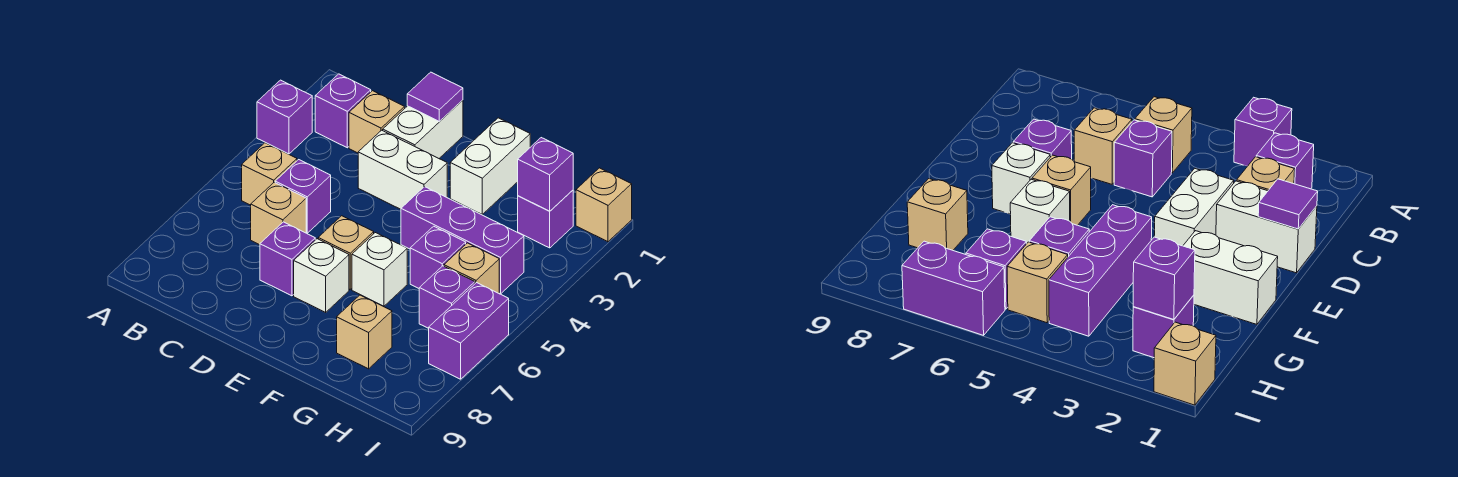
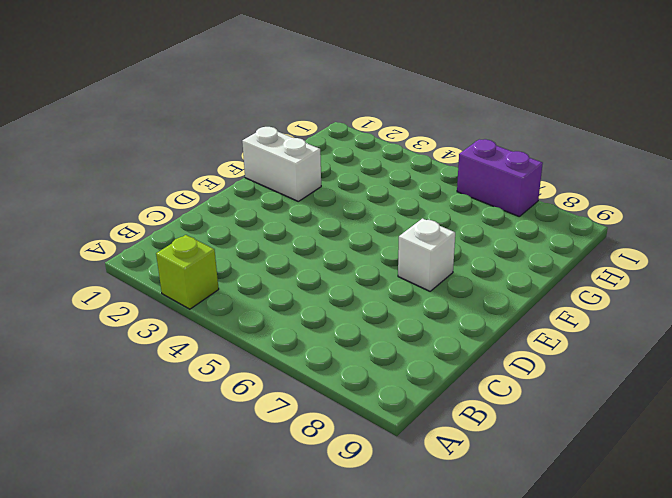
lime brick A3 level 1 -> purple brick A3 level 1
none -> purple brick B2 level 1
none -> tan brick B5 level 1
none -> tan brick C2 level 1

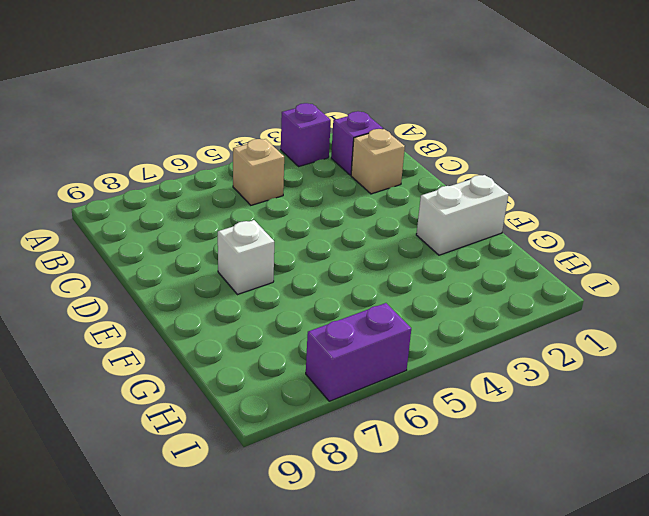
none -> purple brick C5 level 1
none -> tan brick C6 level 1
none -> white brick D1:D2 level 1

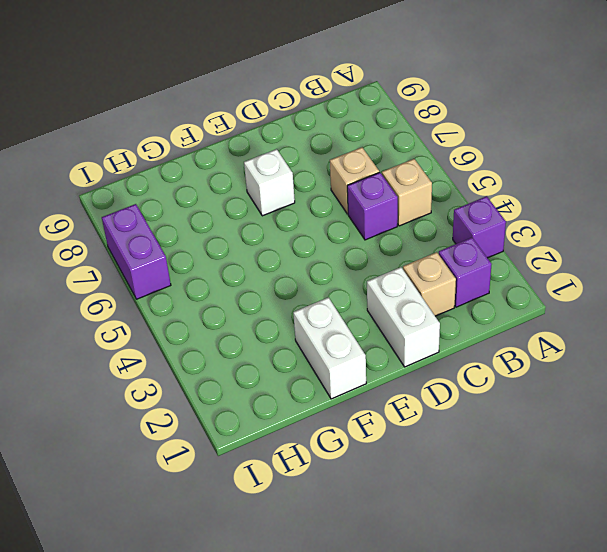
none -> white brick D3:E3 level 1
none -> purple brick D7 level 1
none -> tan brick E6 level 1

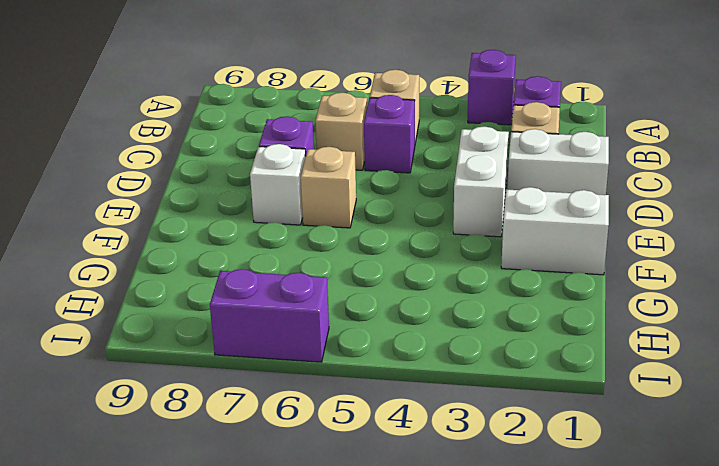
none -> purple brick F4:H4 level 1
none -> white brick F6 level 1
none -> purple brick G5 level 1

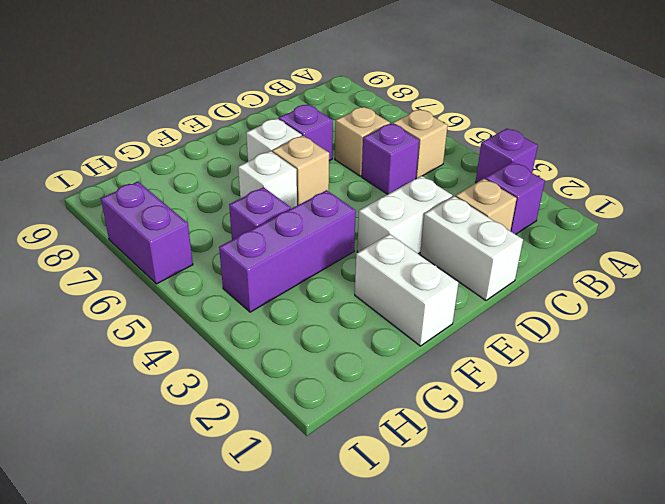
none -> tan brick G8 level 1
none -> purple brick H2 level 1
none -> tan brick H5 level 1

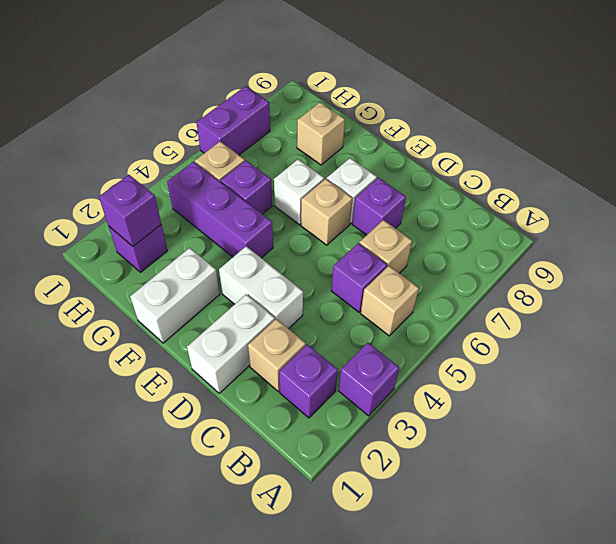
none -> purple brick H6 level 1
none -> tan brick I1 level 1
none -> purple tile D1 level 2

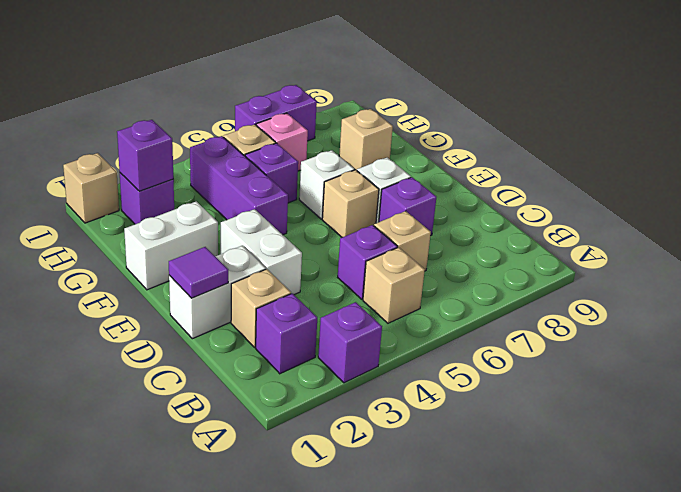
pink brick H6 level 1 -> purple brick H6 level 1

